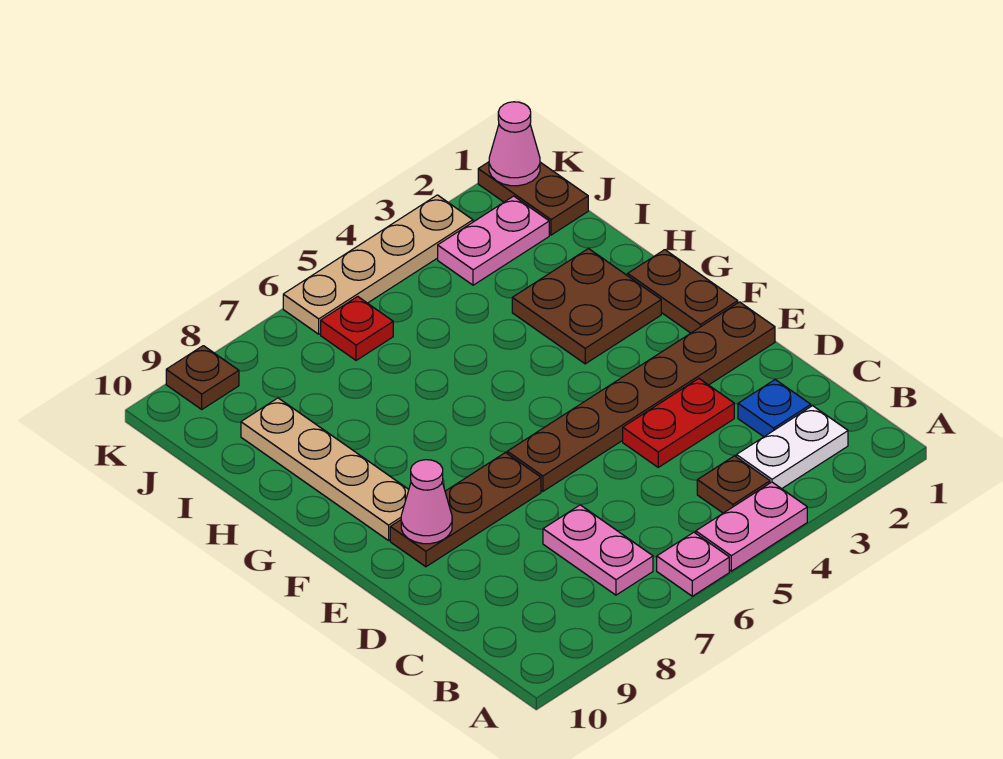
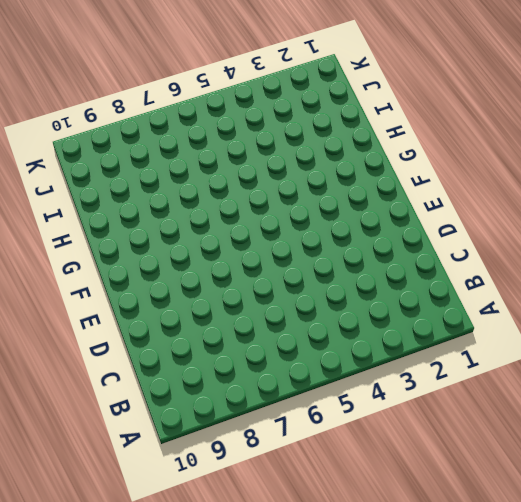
none -> pink plate A4:A5 level 1
none -> pink plate A6 level 1
none -> white plate B2:B3 level 1

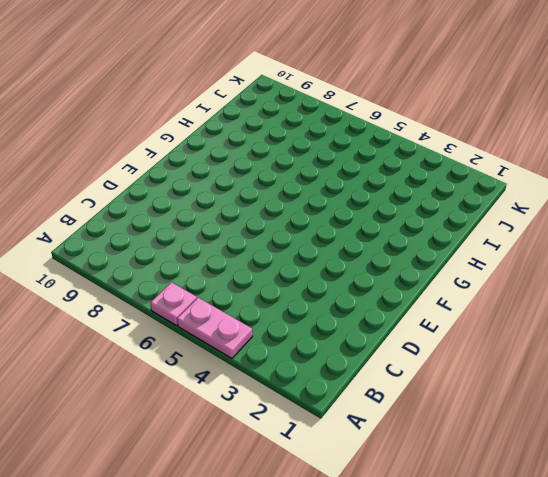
none -> white plate B2:B3 level 1
none -> brown plate B4 level 1
none -> pink plate B7:C7 level 1

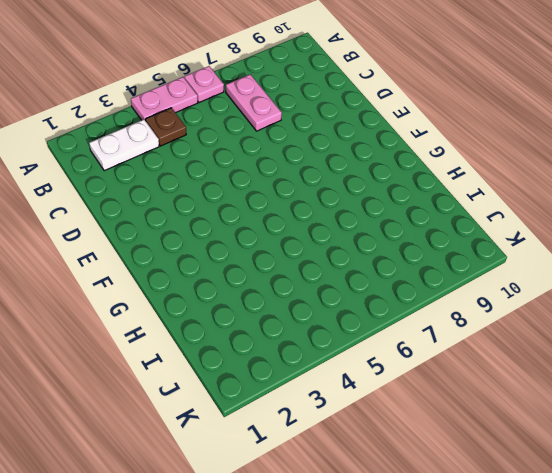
none -> blue plate C2 level 1
none -> red plate D3:D4 level 1
none -> brown plate E1:E6 level 1

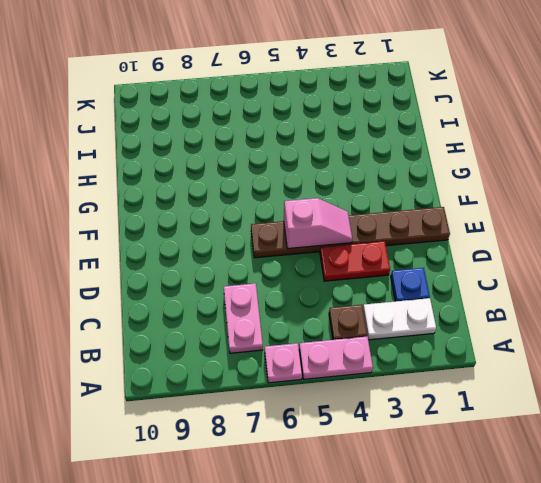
pink slope E4:E5 level 2 top 5 -> none
none -> brown plate E7:E9 level 1
none -> brown plate F1:G1 level 1
none -> tan plate F9:I9 level 1

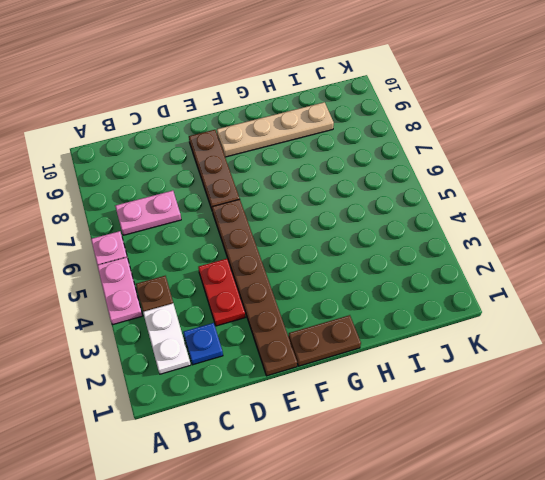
none -> brown plate G2:H3 level 1
none -> brown plate J1:K1 level 1
none -> pink plate J2:J3 level 1

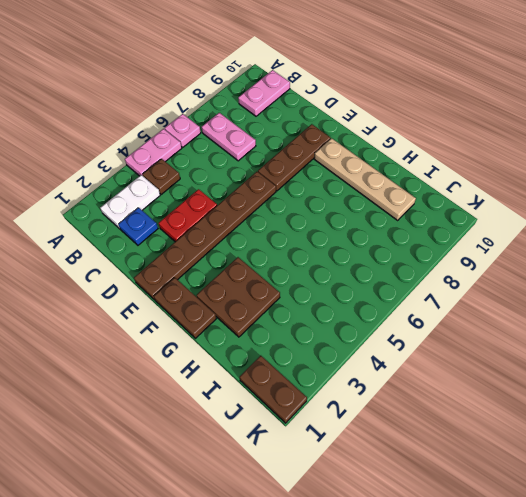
pink plate B9:B10 level 1 -> pink plate J2:J3 level 1
none -> red plate J6 level 1
none -> tan plate K3:K6 level 1
none -> brown plate K9 level 1

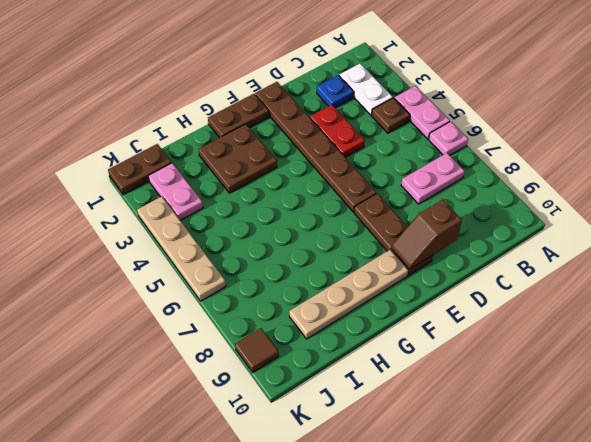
brown slope D9:E9 level 2 top D -> pink cone E9 level 2
brown tile K9 level 1 -> brown plate K9 level 1
none -> red plate J6 level 1
none -> pink cone K1 level 2

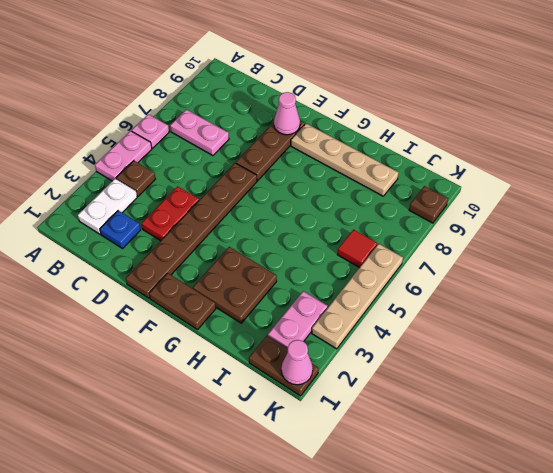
red tile J6 level 1 -> red plate J6 level 1

